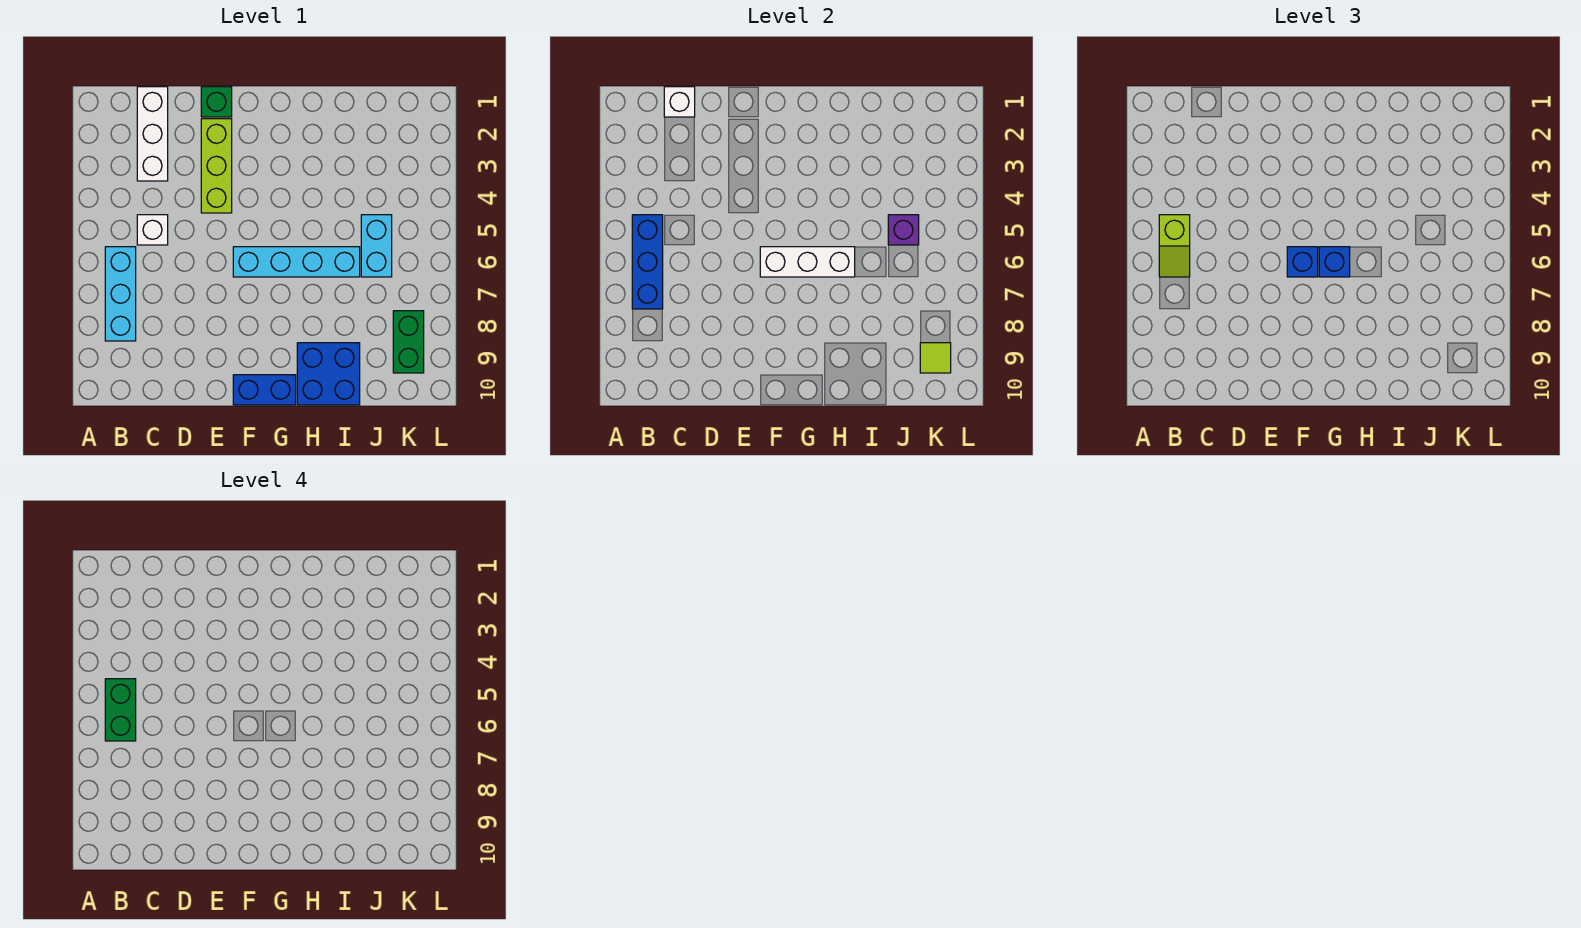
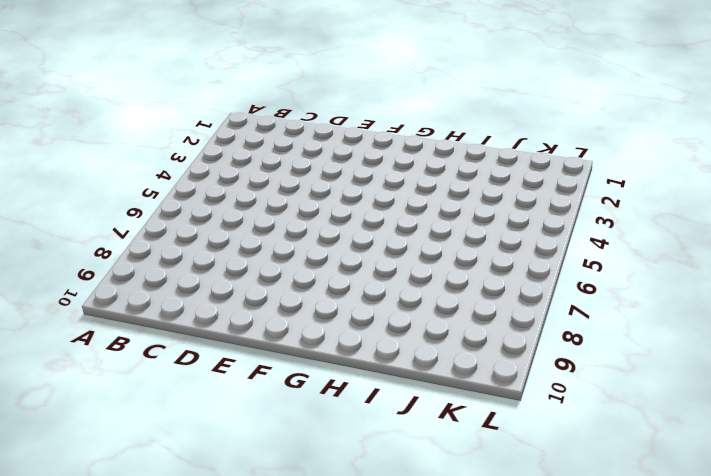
none -> cyan brick B6:B8 level 1
none -> white brick C1:C3 level 1
none -> white brick C5 level 1

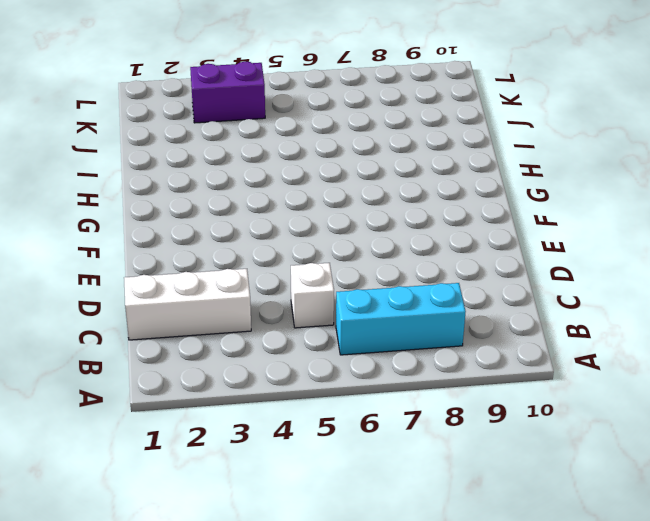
purple brick K3:K4 level 1 -> none
none -> green brick E1 level 1
none -> lime brick E2:E4 level 1
none -> cyan brick F6:I6 level 1

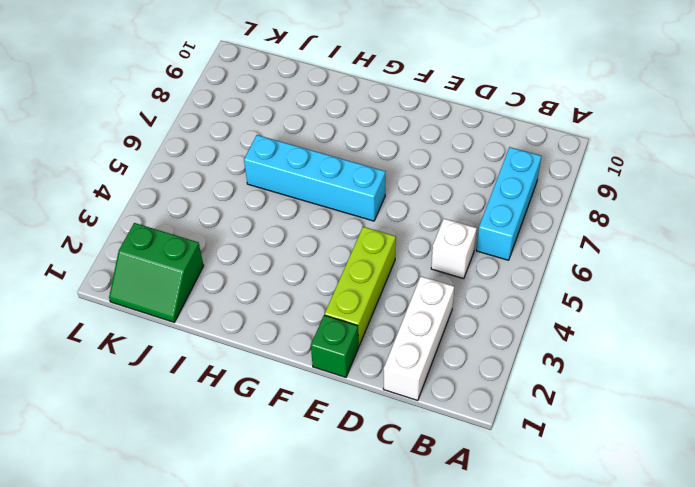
green slope J1:K2 level 1 top 2 -> none
none -> blue brick F10:G10 level 1
none -> blue brick H9:I10 level 1
none -> cyan brick J5:J6 level 1

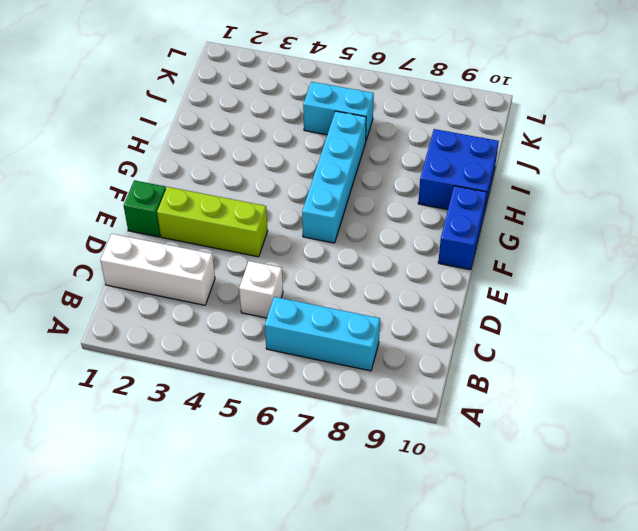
none -> green brick K8:K9 level 1
none -> blue brick B5:B7 level 2
none -> white brick C1 level 2

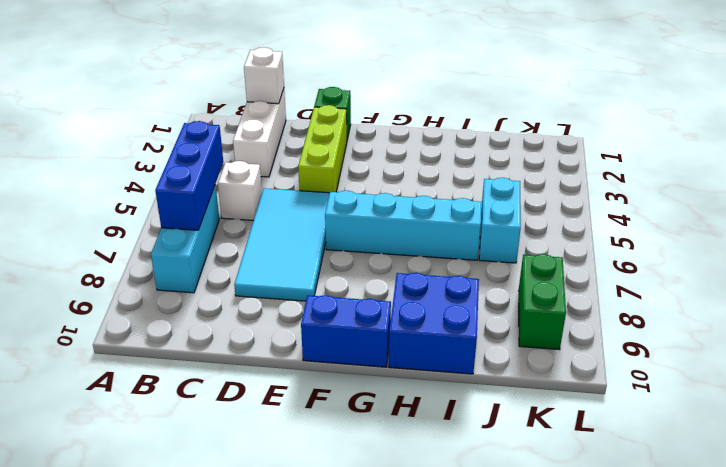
cyan tile D5:E8 level 1 -> none
none -> white brick F6:H6 level 2
none -> purple brick J5 level 2
none -> lime tile K9 level 2

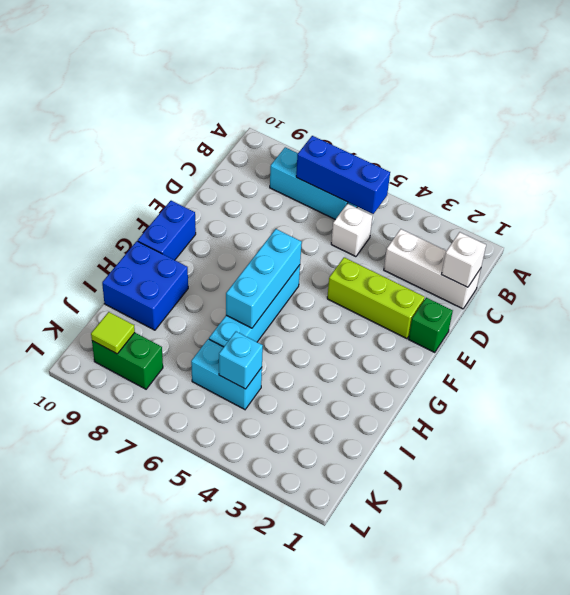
cyan brick F6:H6 level 2 -> white brick F6:H6 level 2
cyan brick J5 level 2 -> purple brick J5 level 2
none -> lime slope B5:B6 level 3 top 5
none -> blue brick F6 level 3
none -> blue brick G6 level 3

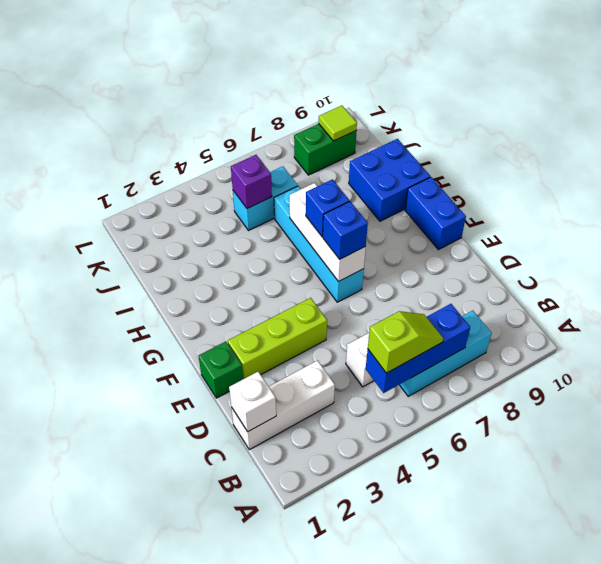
none -> green brick B5:B6 level 4

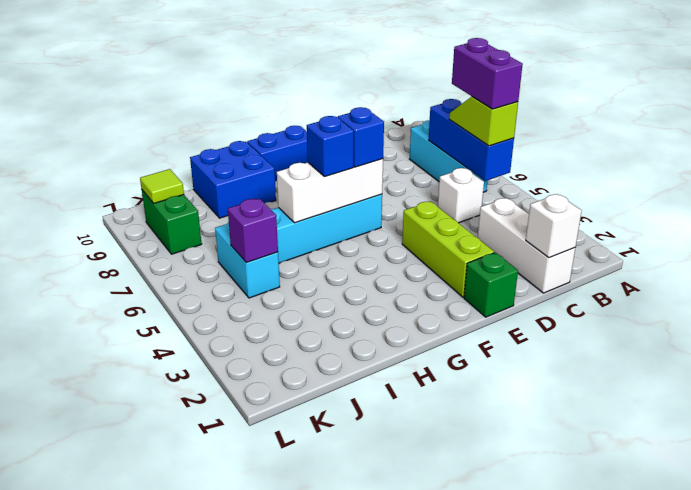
purple brick B5:B6 level 4 -> green brick B5:B6 level 4

